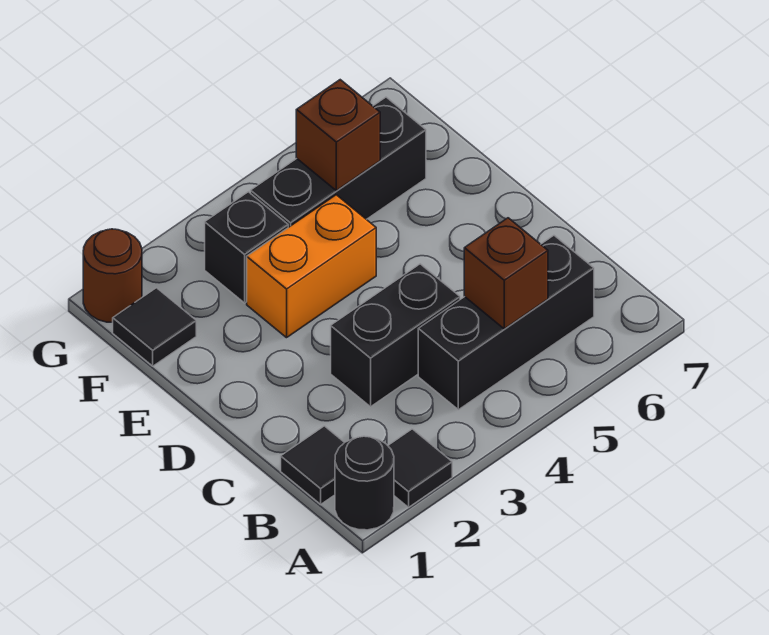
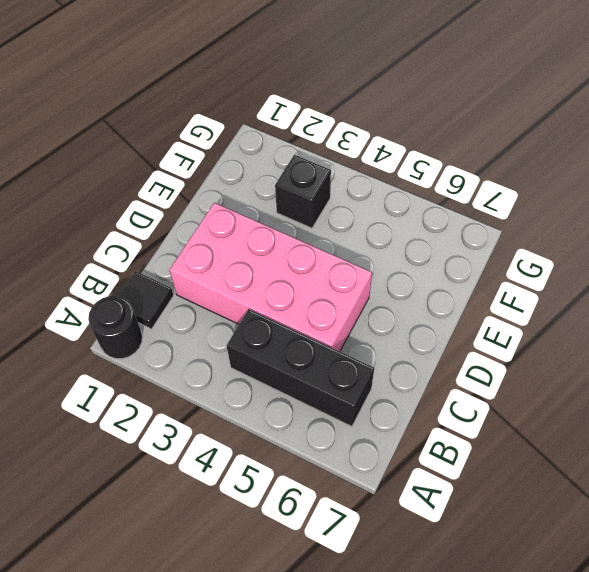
pink brick C2:D5 level 1 -> black brick C3:C4 level 1
none -> black tile A2 level 1
none -> orange brick E3:E4 level 1
none -> black tile F1 level 1

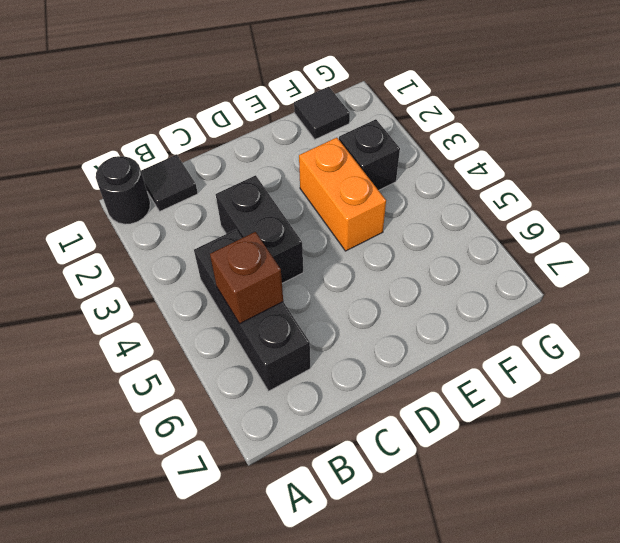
none -> black tile A2 level 1
none -> black brick F4:F6 level 1
none -> brown round brick G1 level 1

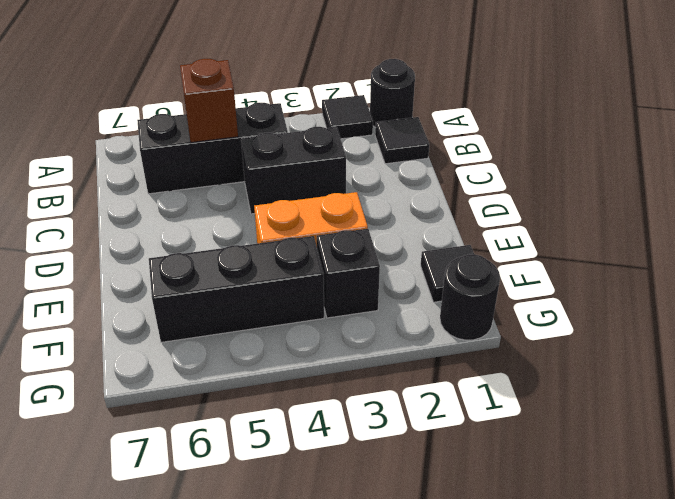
black round brick G1 level 1 -> brown round brick G1 level 1
none -> brown brick F5 level 2

